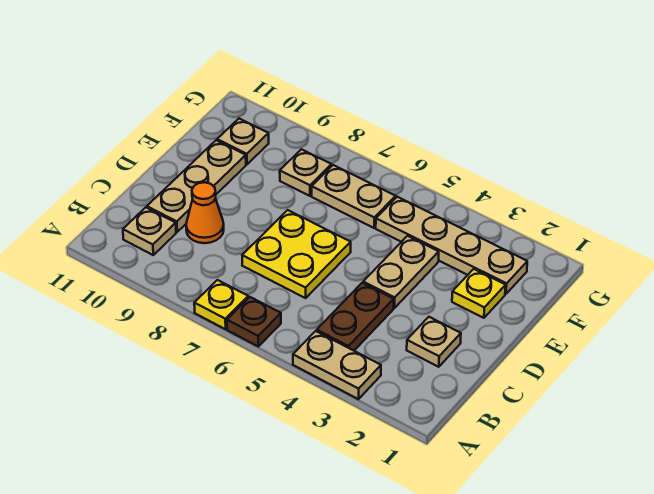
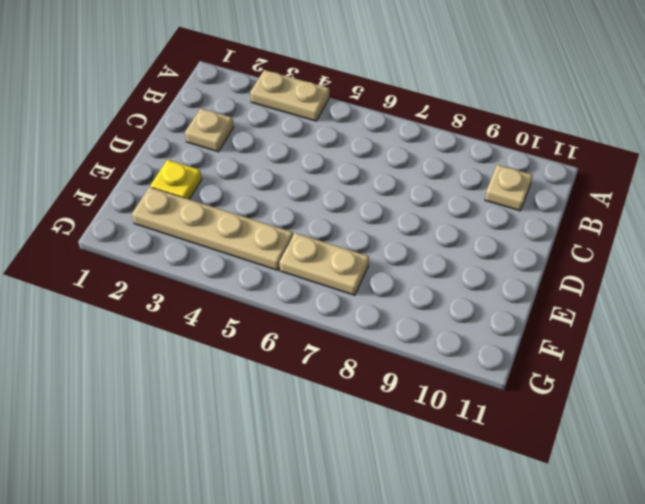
none -> brown plate A6 level 1
none -> yellow plate A7 level 1
none -> brown plate B4:C4 level 1

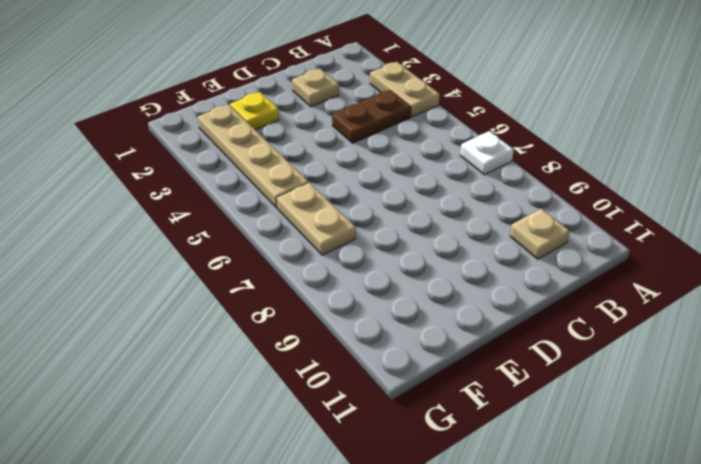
white plate A7 level 1 -> yellow plate A7 level 1
none -> brown plate A6 level 1
none -> yellow plate C6:D7 level 1
none -> orange cone C9 level 1

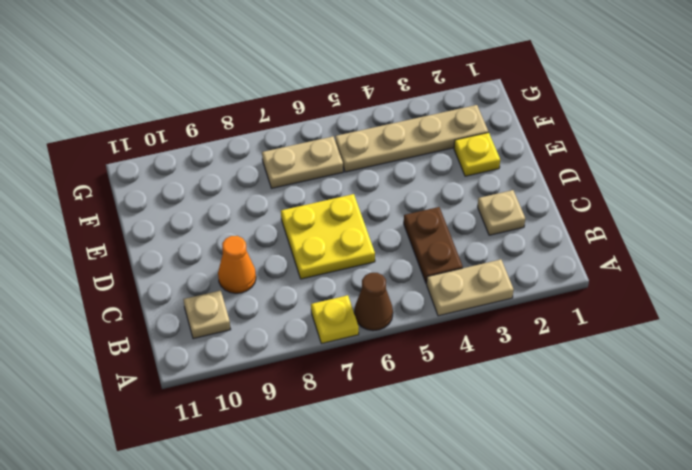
brown cone A6 level 1 -> brown plate A6 level 1
none -> tan plate C10:E10 level 1
none -> tan plate D4:E4 level 1
none -> tan plate F8 level 1

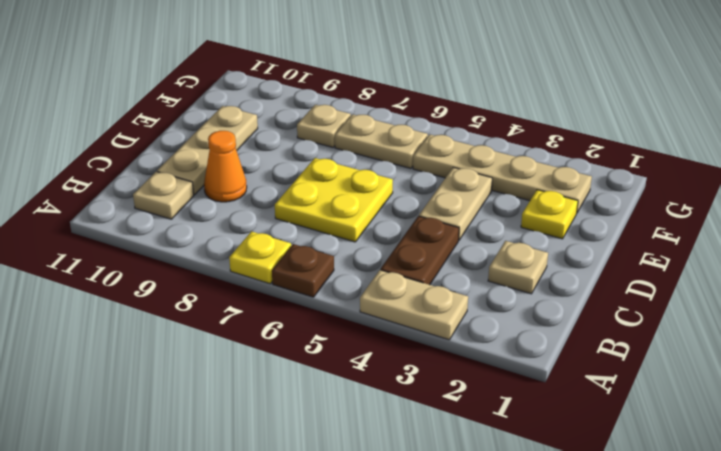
none -> tan plate F10 level 1

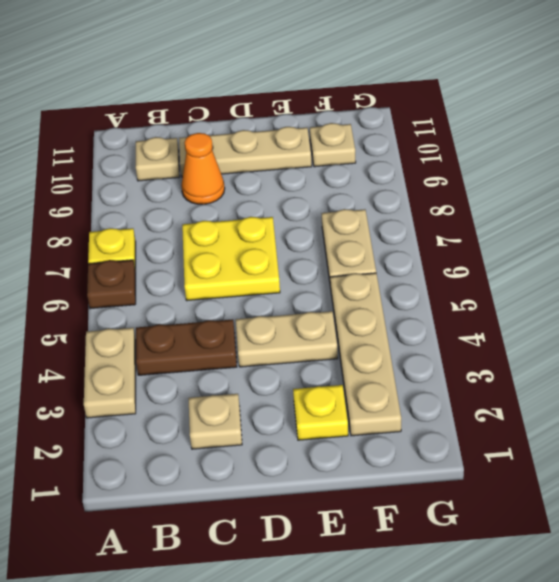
none -> tan plate F8 level 1

